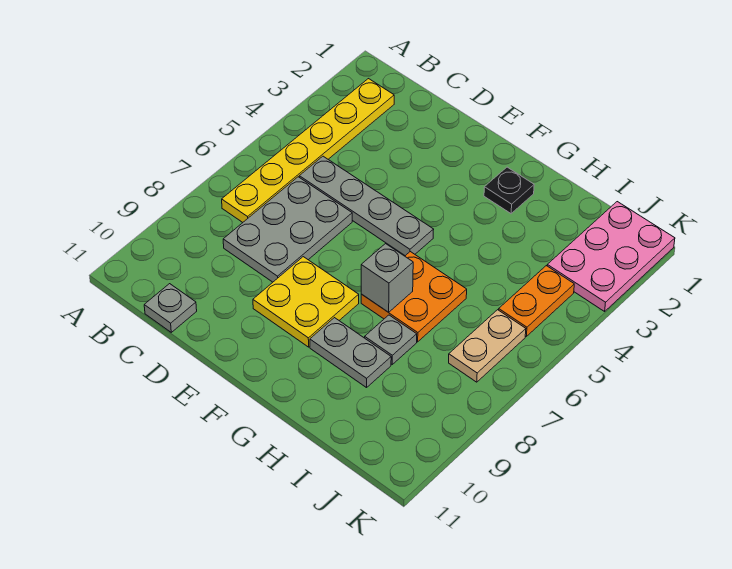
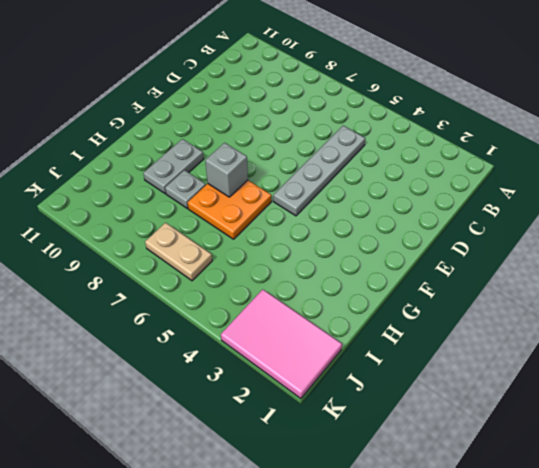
pink tile J1:K3 level 1 -> pink plate J1:K3 level 1
none -> yellow plate B2:B7 level 1
none -> grey plate C6:D8 level 1
none -> grey plate C11 level 1

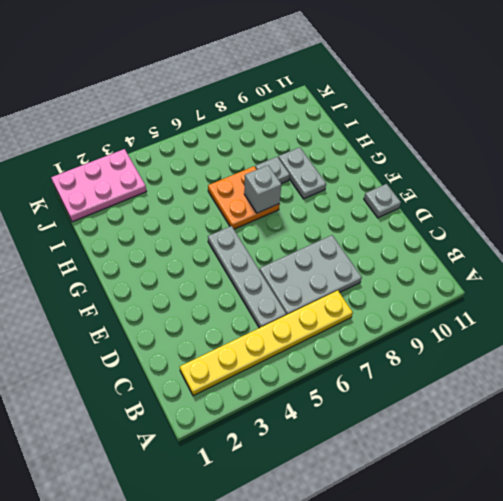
grey plate E11 level 1 -> grey plate C11 level 1
none -> yellow plate E8:F9 level 1
none -> black plate G2 level 1
none -> orange plate J4:J5 level 1

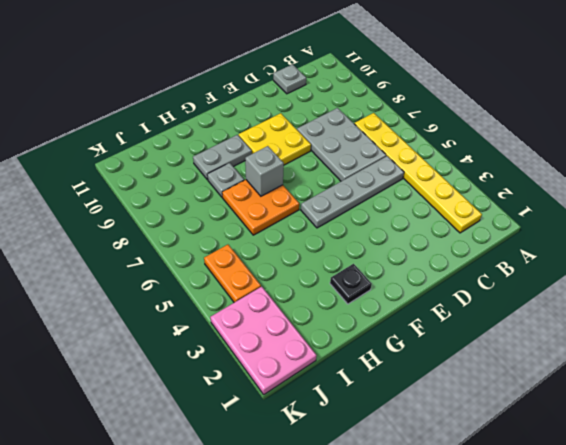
none -> tan plate J6:J7 level 1

